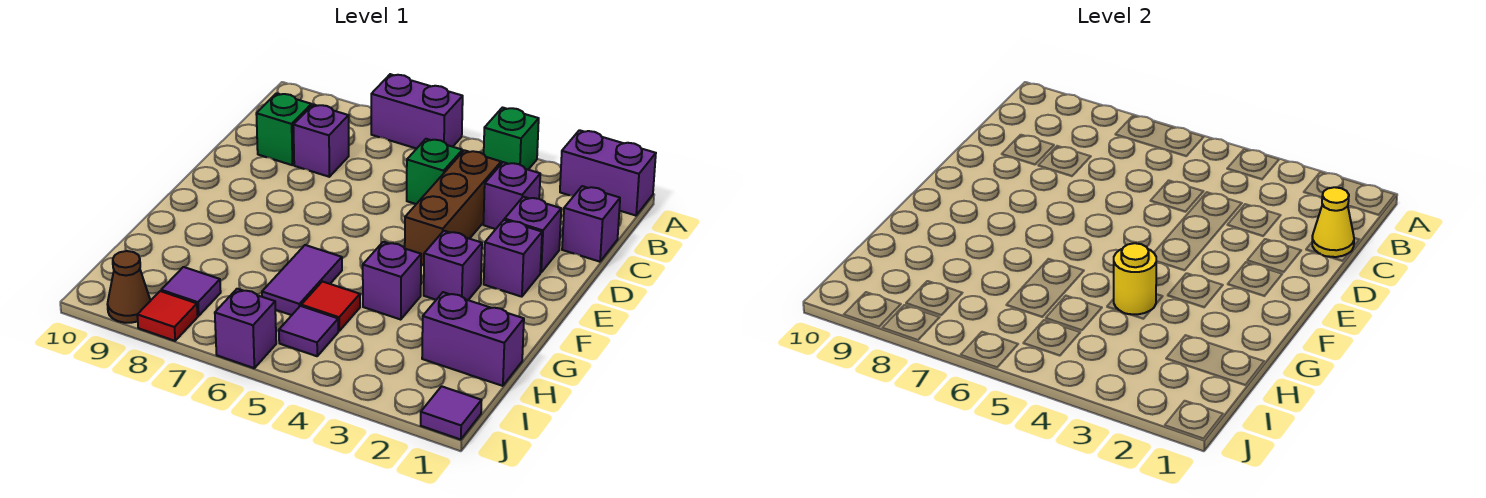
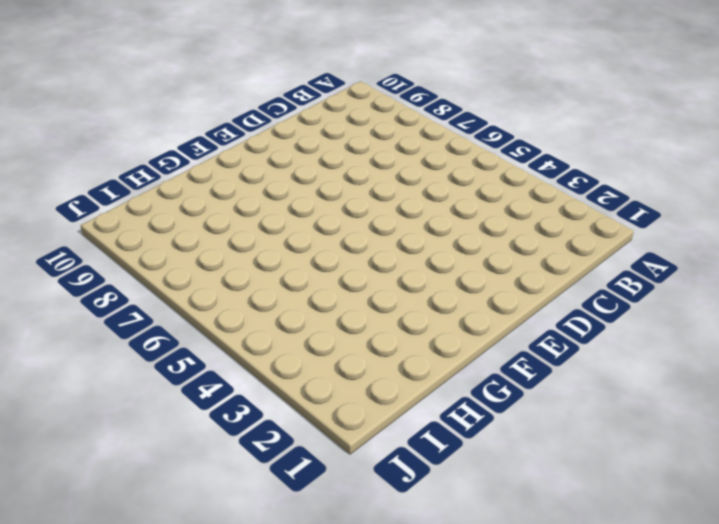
none -> purple brick A1:A2 level 1
none -> green brick A4 level 1
none -> purple brick A6:A7 level 1

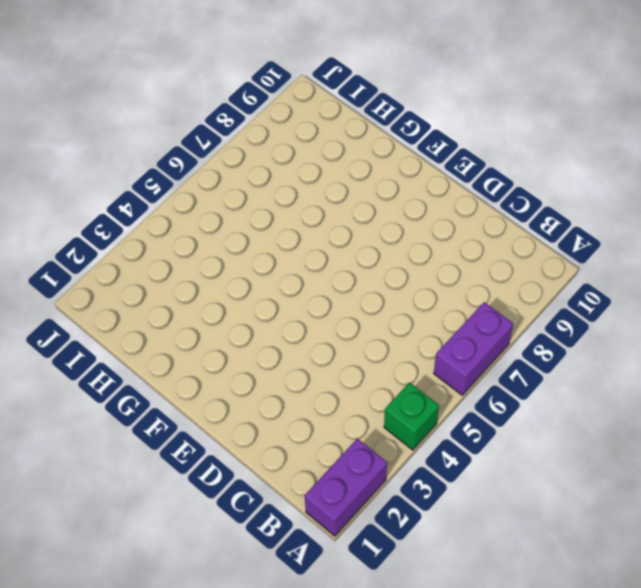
none -> purple brick C1 level 1
none -> purple brick C3 level 1
none -> brown brick C4:E4 level 1

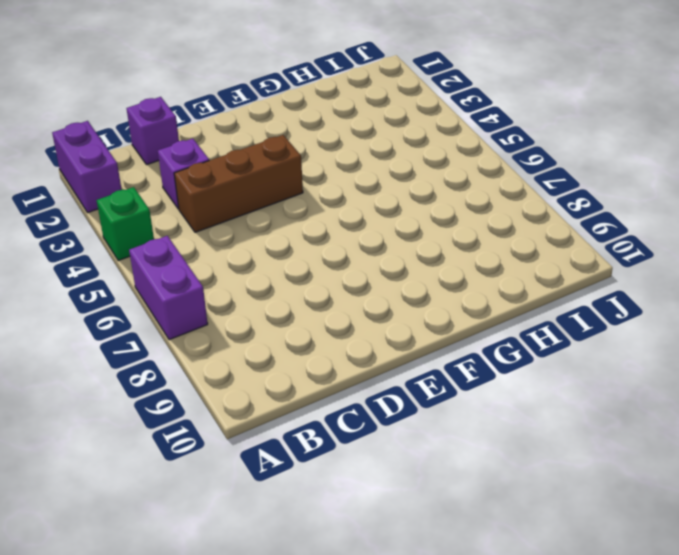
none -> green brick C5 level 1
none -> purple brick C8 level 1
none -> green brick C9 level 1

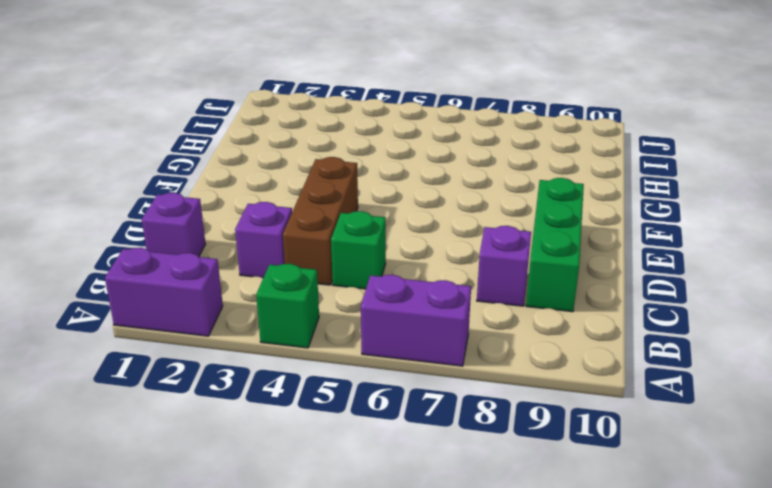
green brick C9:E9 level 1 -> green brick C9 level 1
none -> purple brick D2 level 1
none -> purple brick E2 level 1
none -> purple brick F3 level 1

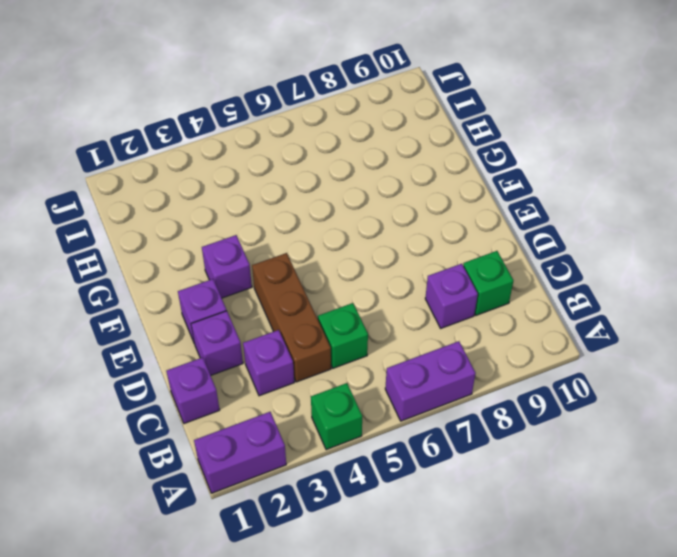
none -> purple brick G4 level 1
none -> purple tile G6:H6 level 1
none -> purple brick H1:H2 level 1

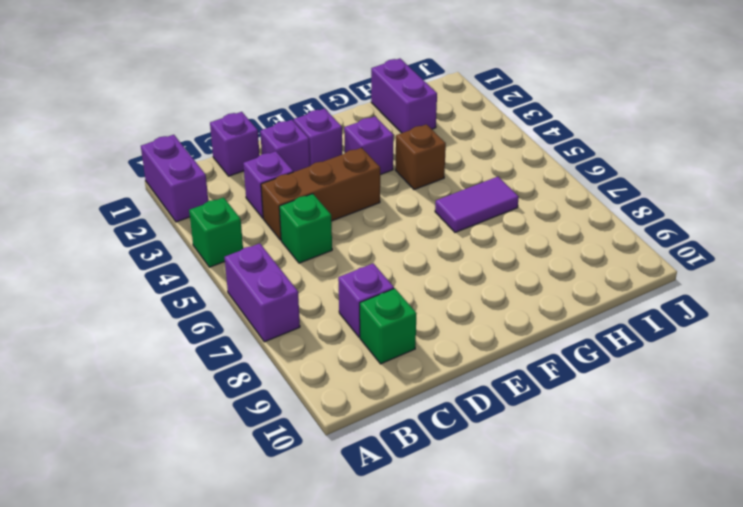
brown brick G4 level 1 -> purple brick G4 level 1
none -> red tile H5 level 1
none -> purple tile I5 level 1
none -> purple tile I8 level 1

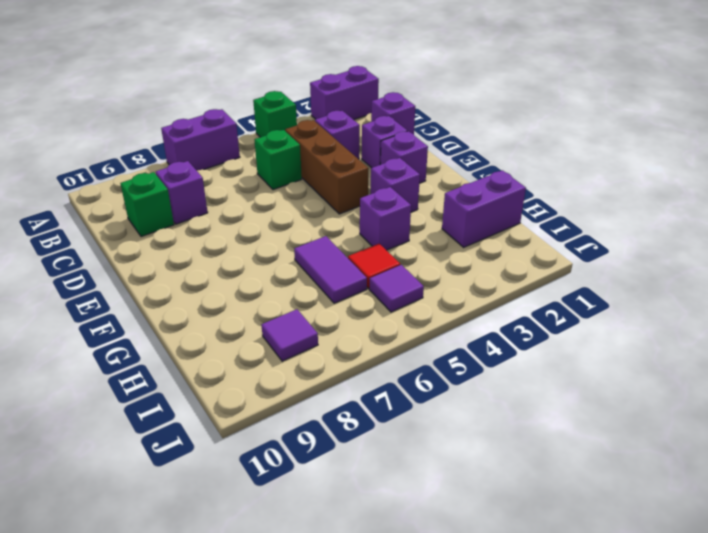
none -> purple tile J1 level 1
none -> purple brick J6 level 1
none -> red tile J8 level 1

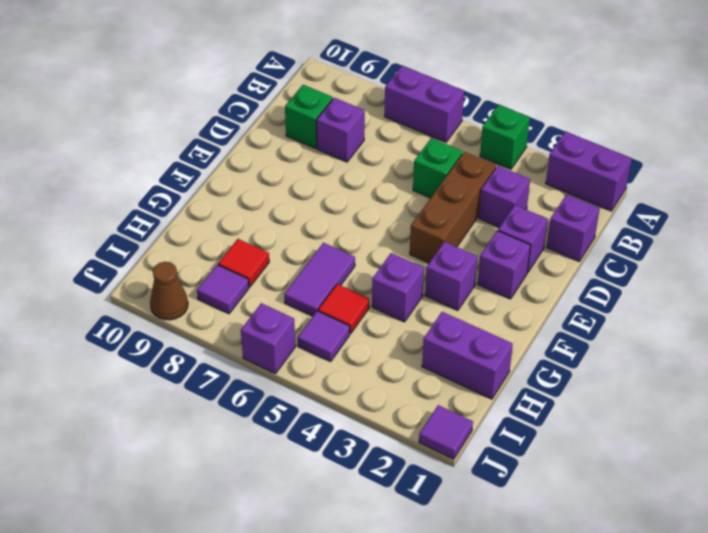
red tile H8 level 1 -> red tile J8 level 1
none -> yellow cone C1 level 2
none -> yellow round brick G4 level 2

